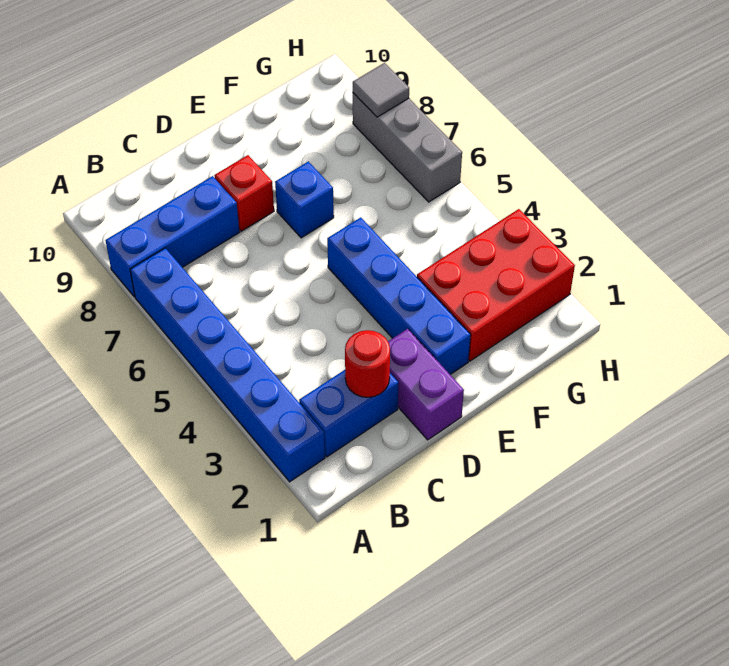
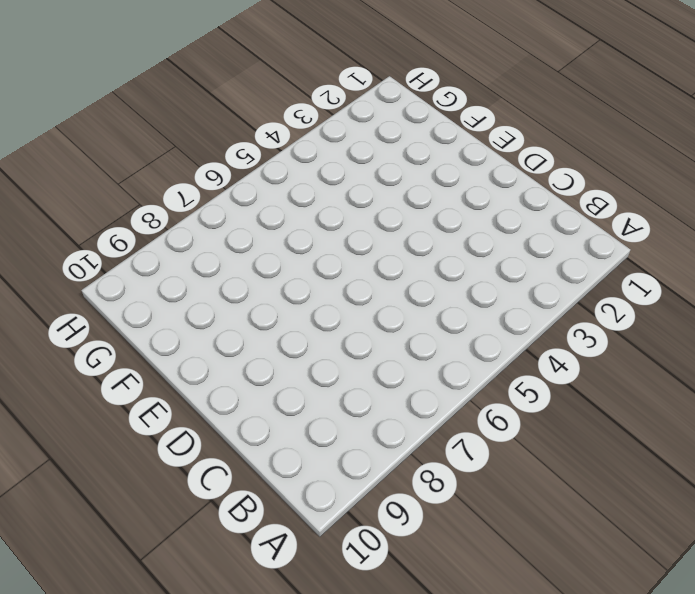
none -> blue brick A2:A7 level 1
none -> blue brick A8:C8 level 1

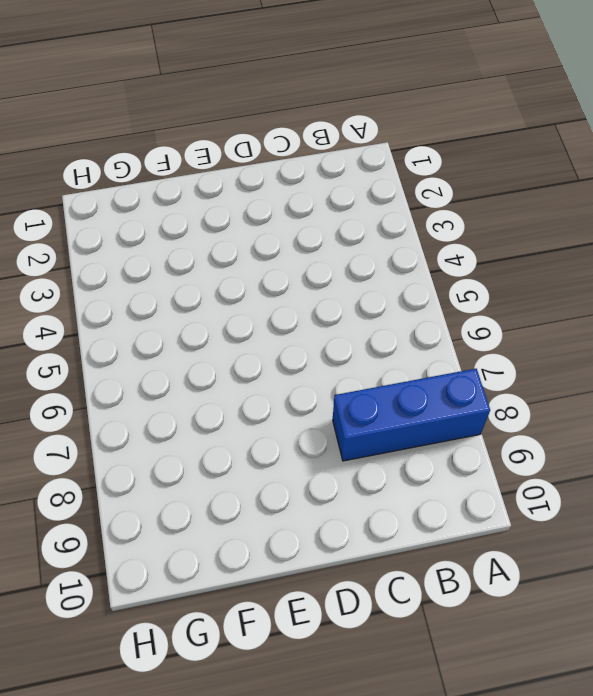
none -> blue brick A2:A7 level 1
none -> blue brick B2:C2 level 1

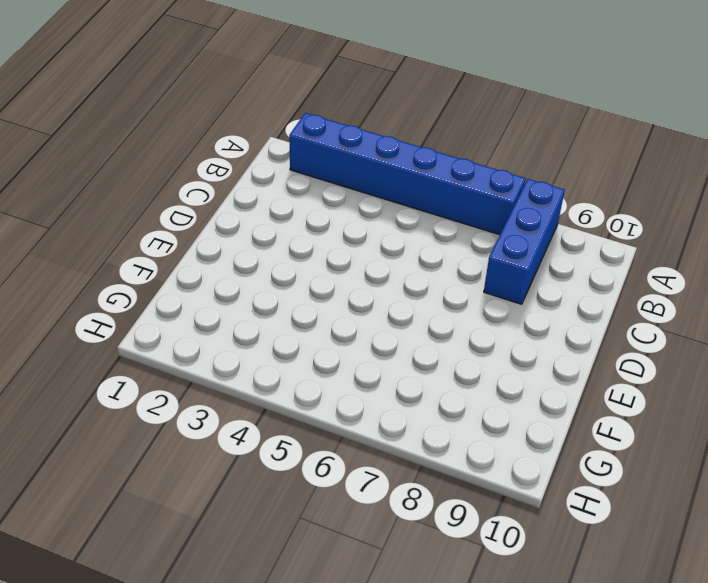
none -> blue brick B2:C2 level 1
none -> purple brick D1:D2 level 1

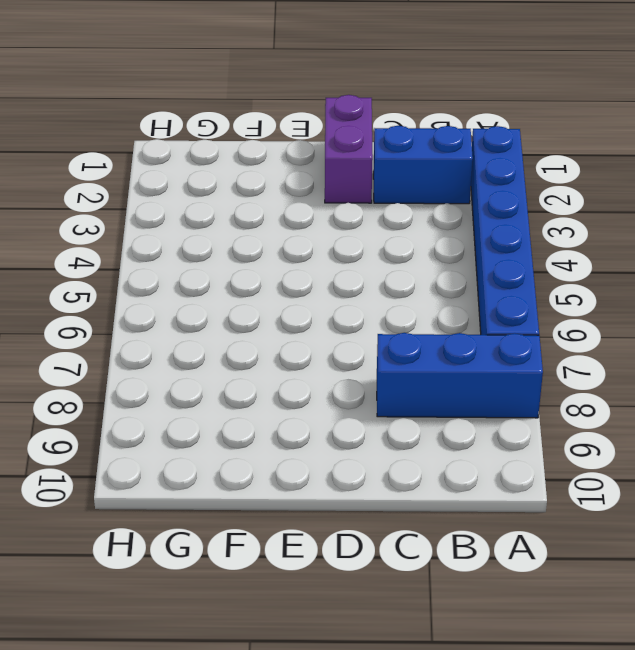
none -> red brick D8 level 1
none -> blue brick E2:E5 level 1

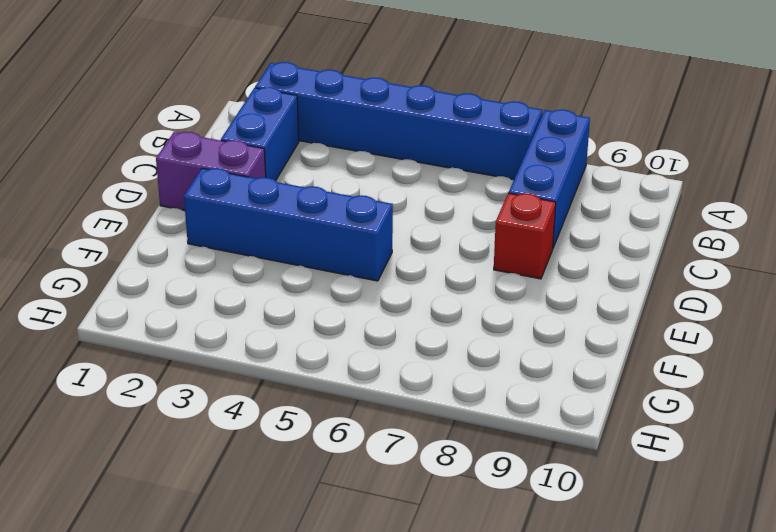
none -> blue brick E7 level 1
none -> red brick F2:H3 level 1

